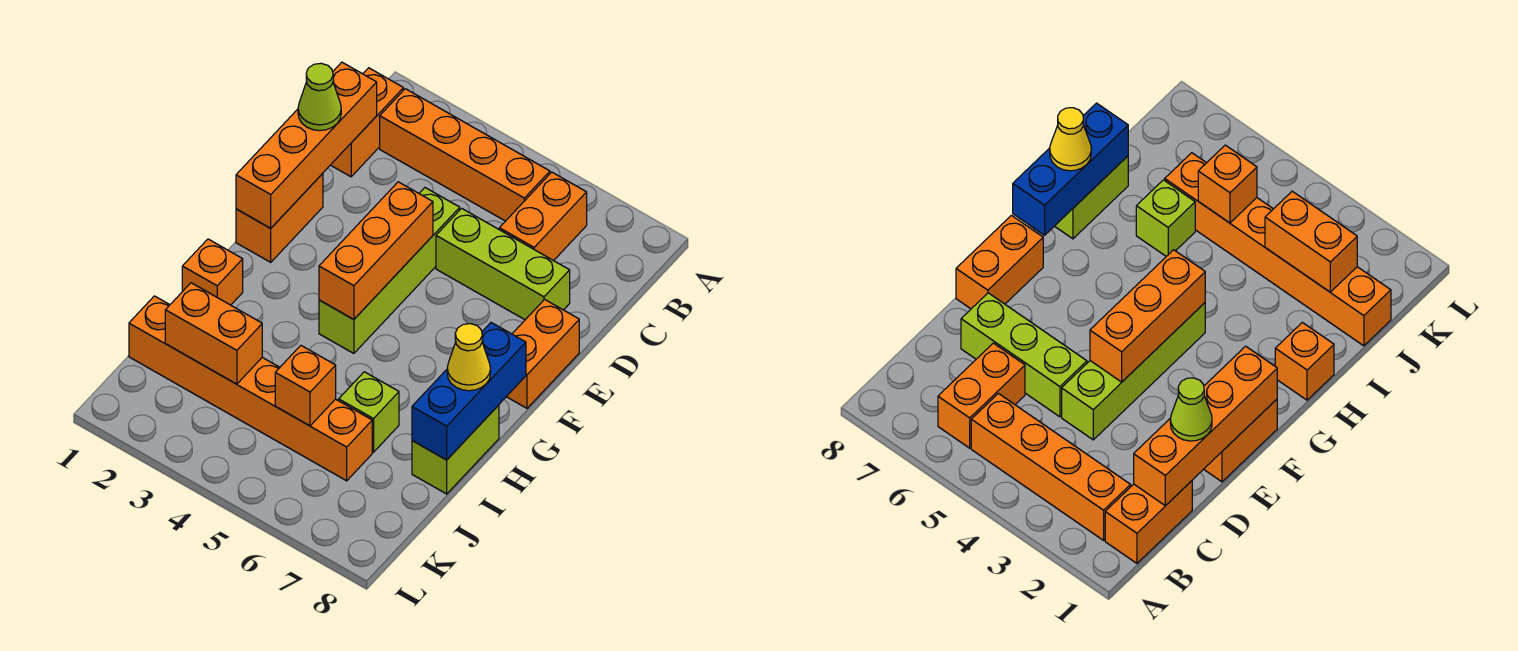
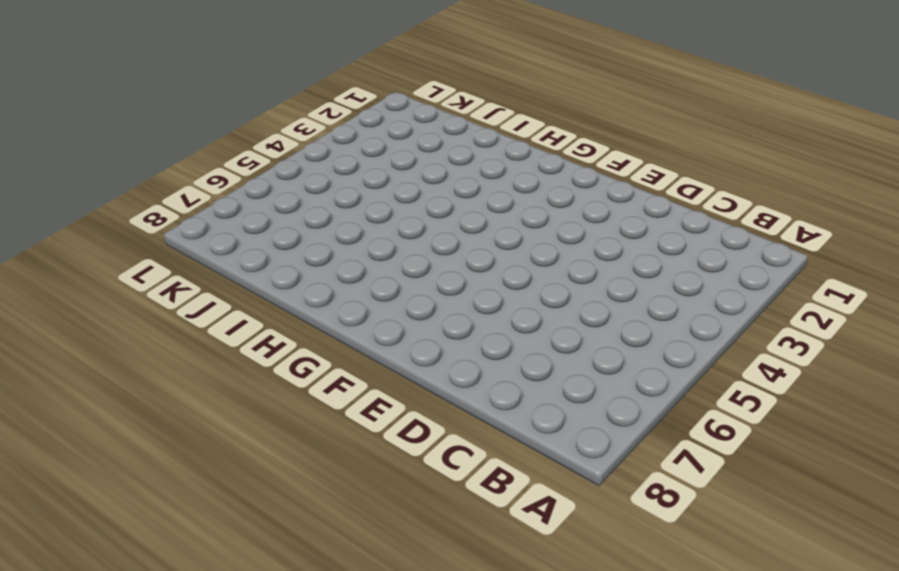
none -> orange brick B1:C1 level 1
none -> orange brick B2:B5 level 1
none -> orange brick B6:C6 level 1

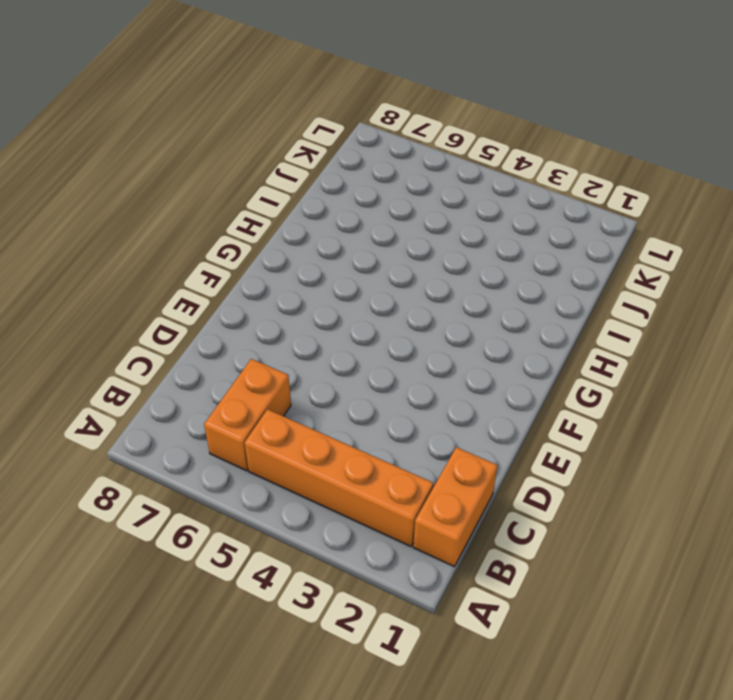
none -> lime brick D4:G4 level 1
none -> lime brick D5:D7 level 1
none -> orange brick E1:F1 level 1

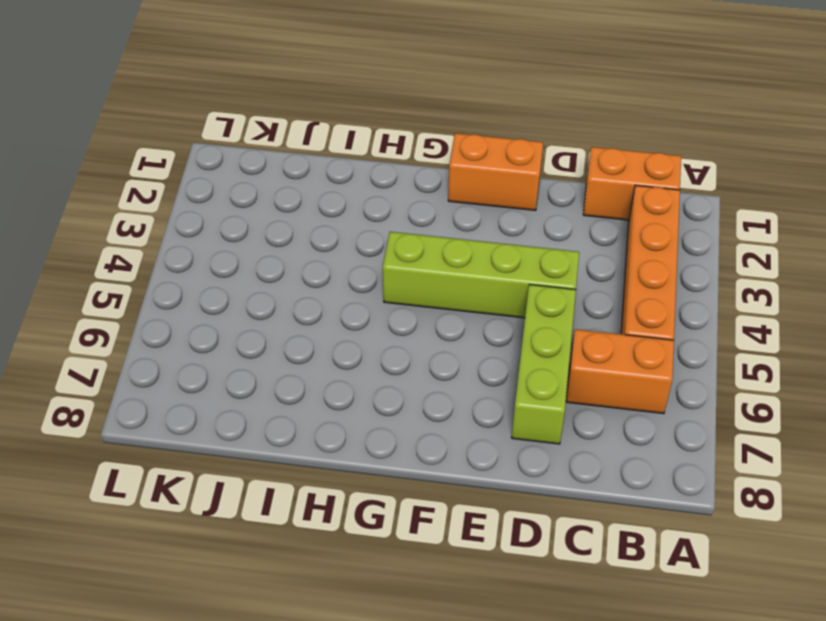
none -> orange brick E8:F8 level 1
none -> orange brick H1 level 1
none -> lime brick H8:I8 level 1

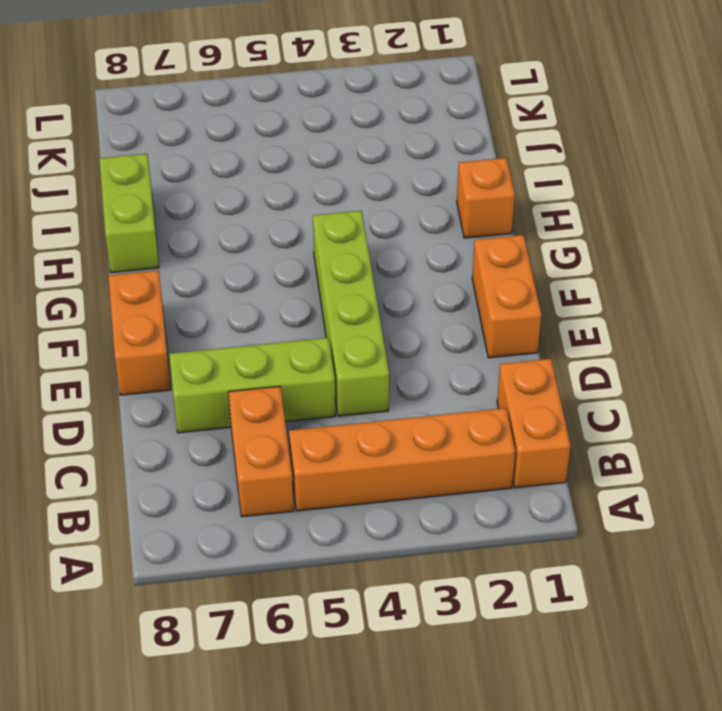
none -> lime brick I6 level 1
none -> orange brick J1:J6 level 1
none -> orange brick C1:F1 level 2

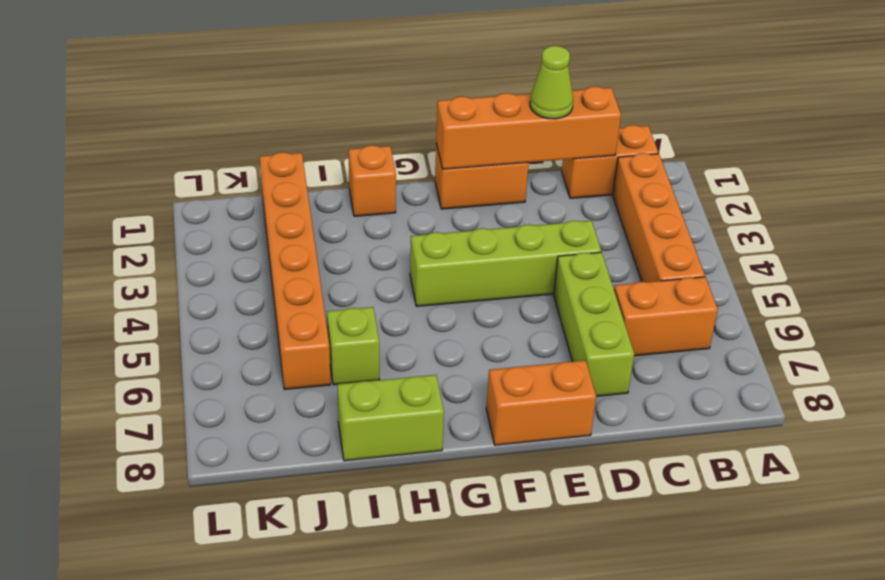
none -> orange brick E4:G4 level 2
none -> blue brick G8:I8 level 2
none -> orange brick J2:J3 level 2

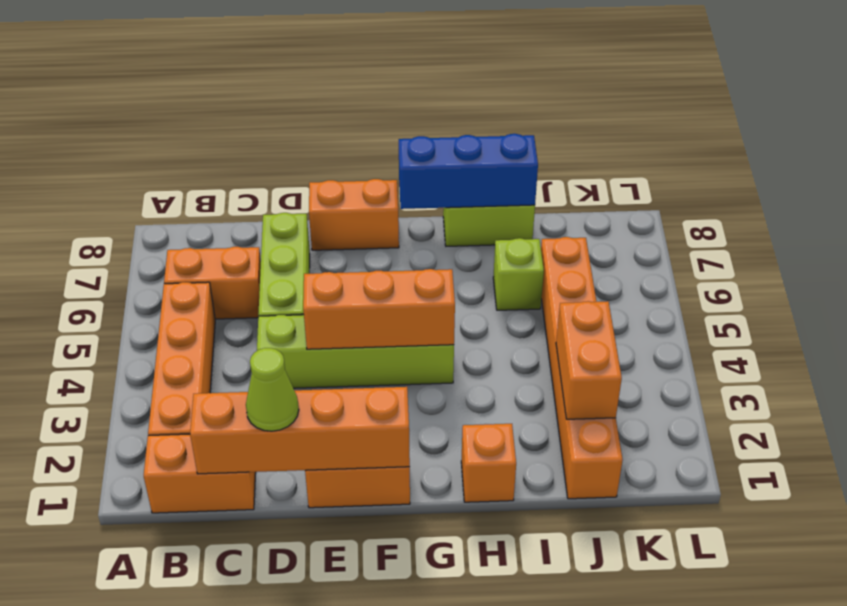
none -> orange brick J5 level 2
none -> yellow cone H8 level 3

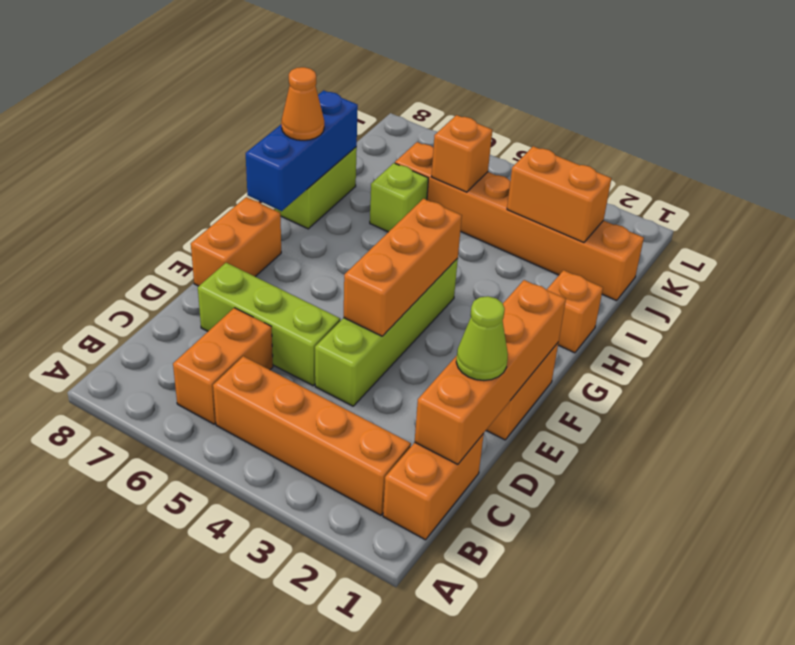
orange cone H8 level 3 -> yellow cone H8 level 3

